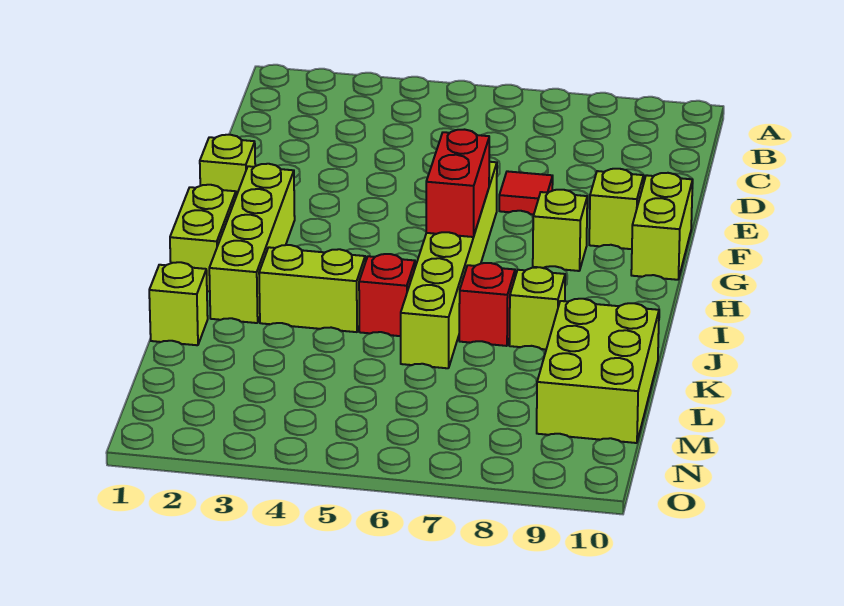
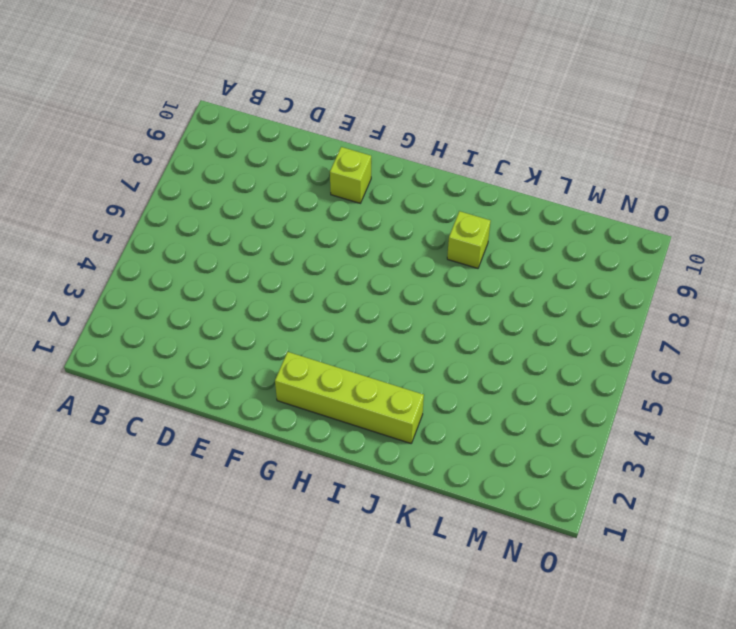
none -> red tile E7 level 1
none -> lime brick F1 level 1
none -> lime brick F6:K6 level 1

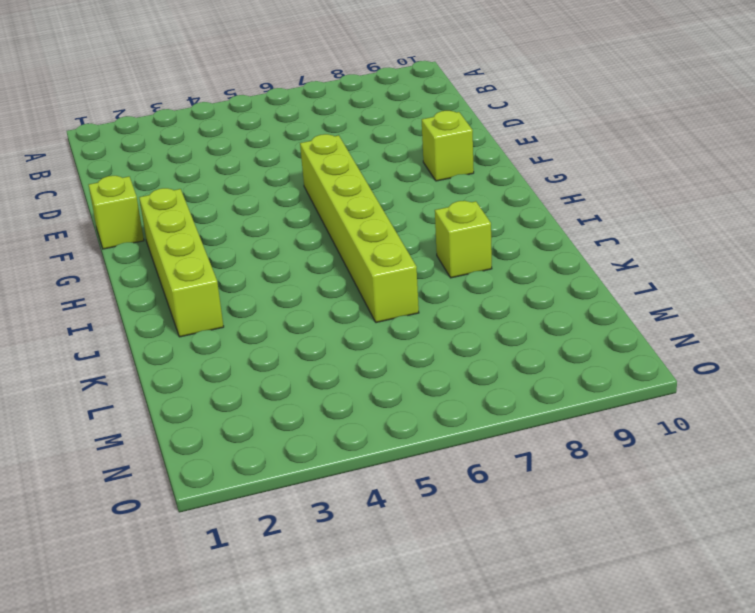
none -> red tile E7 level 1
none -> lime brick F10:G10 level 1
none -> lime brick G8 level 1

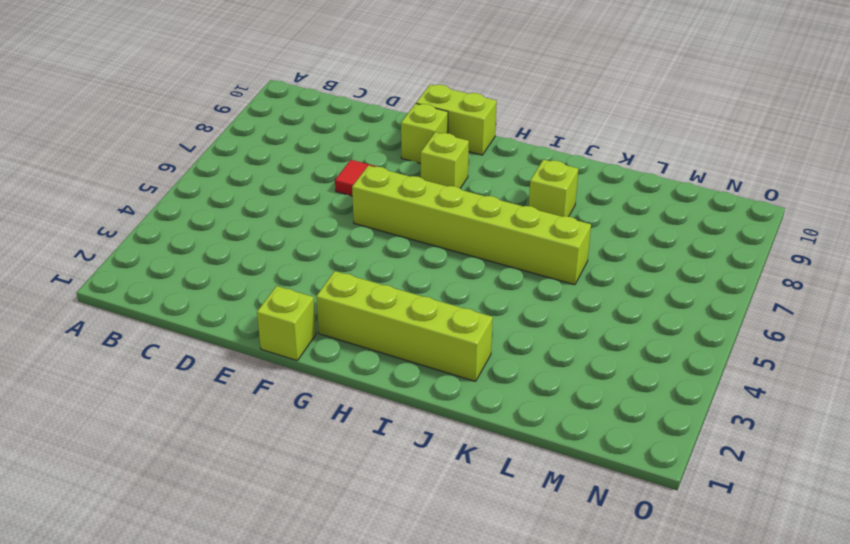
none -> lime brick H1:I1 level 1
none -> lime brick J3:J4 level 1
none -> red brick J5 level 1

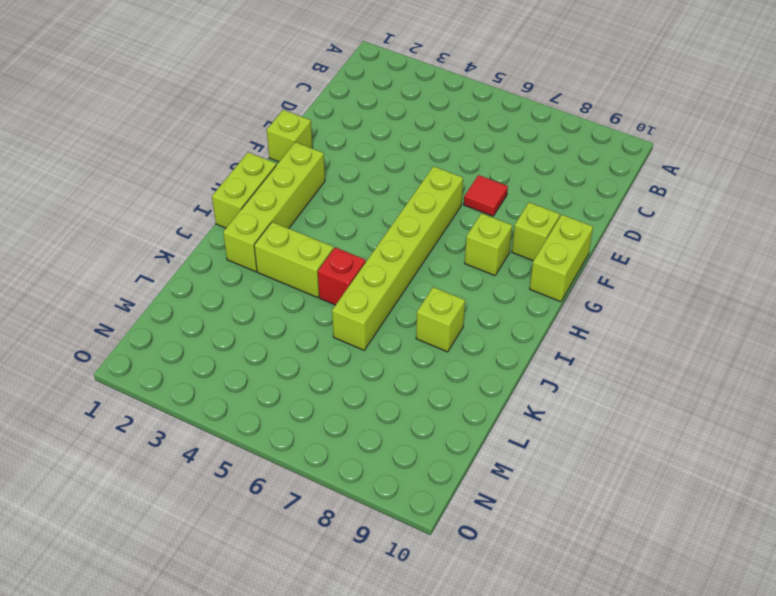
none -> red brick J7 level 1
none -> lime brick K1 level 1
none -> lime brick K9:M10 level 1

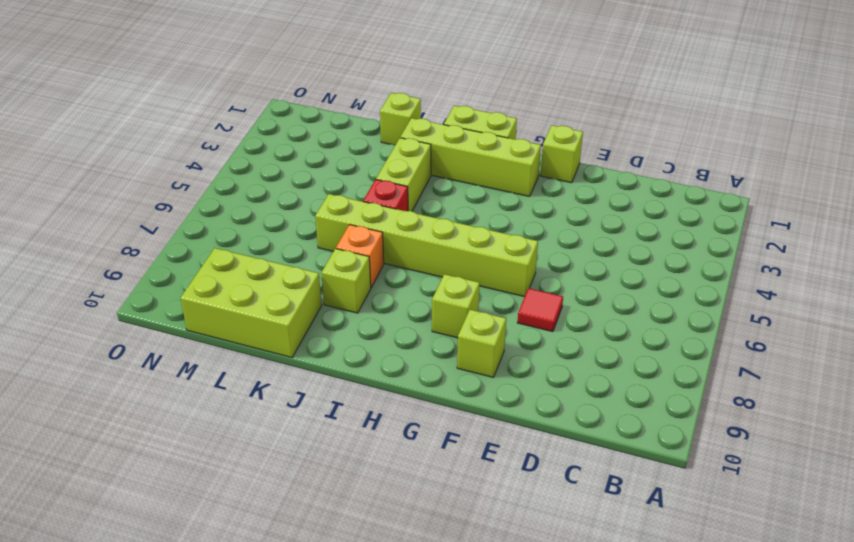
orange brick J7 level 1 -> red brick J7 level 1
none -> lime brick F10:G10 level 1
none -> red brick G6:H6 level 2

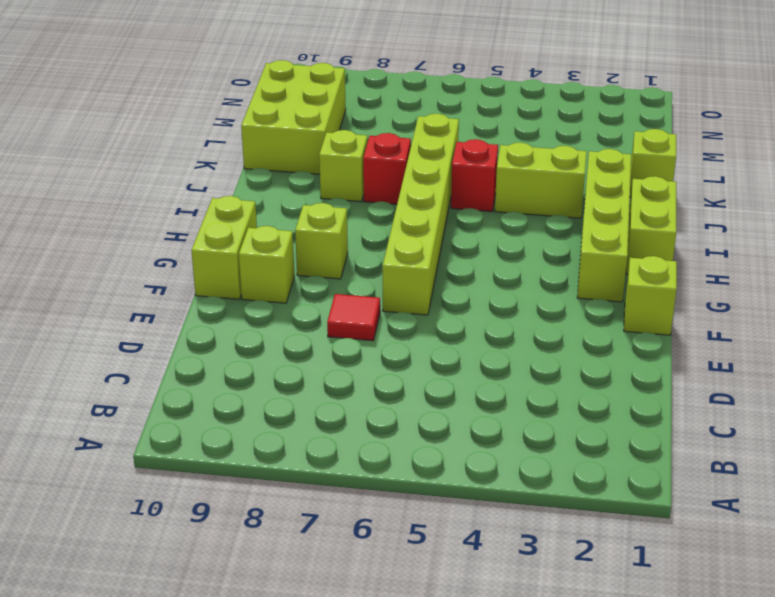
none -> red brick G6:H6 level 2

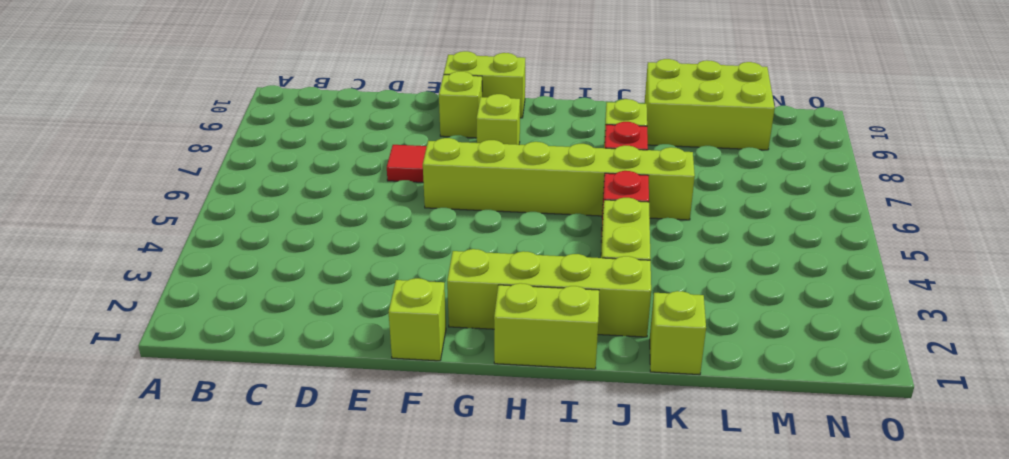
none -> red brick G6:H6 level 2

